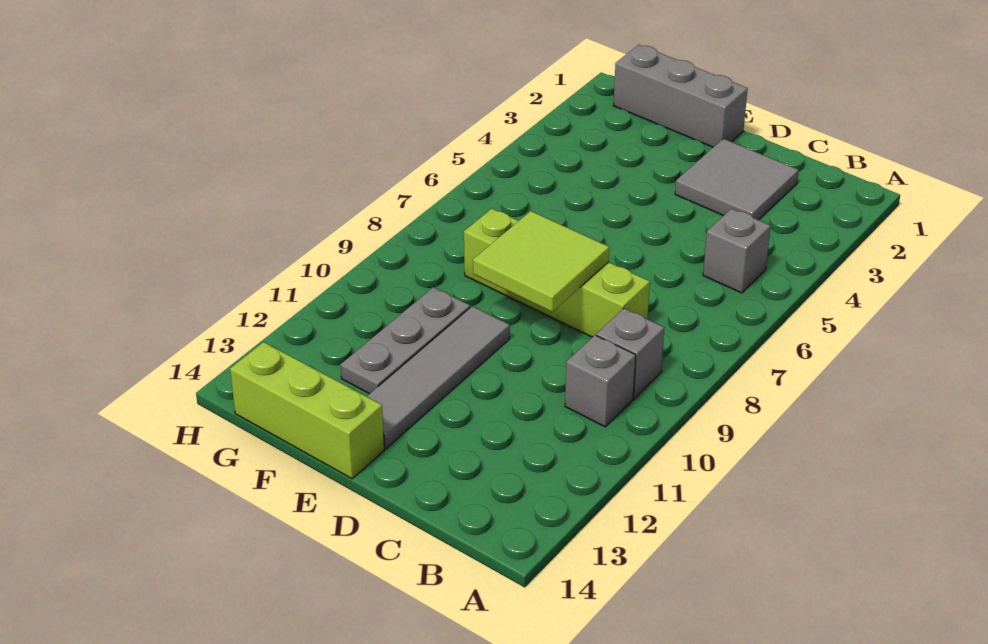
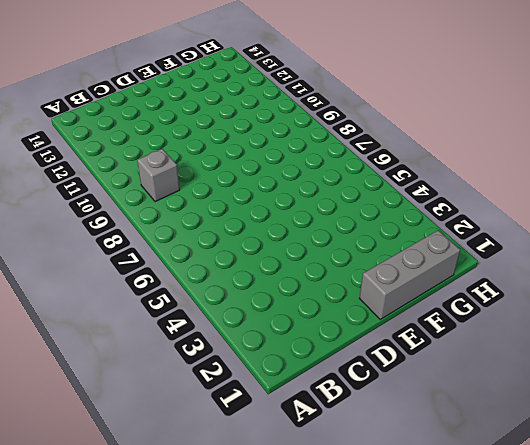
none -> grey brick B5 level 1
none -> grey brick B10 level 1

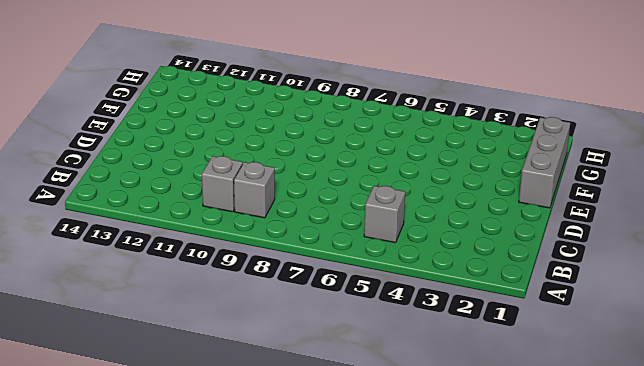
none -> grey tile C2:D3 level 1
none -> lime brick C8:F8 level 1

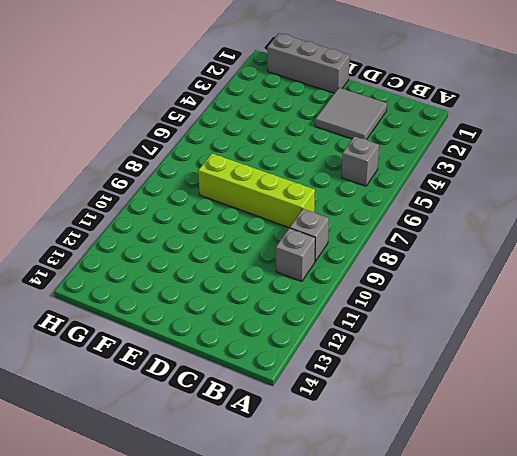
none -> grey tile E10:E13 level 1
none -> lime brick E14:G14 level 1

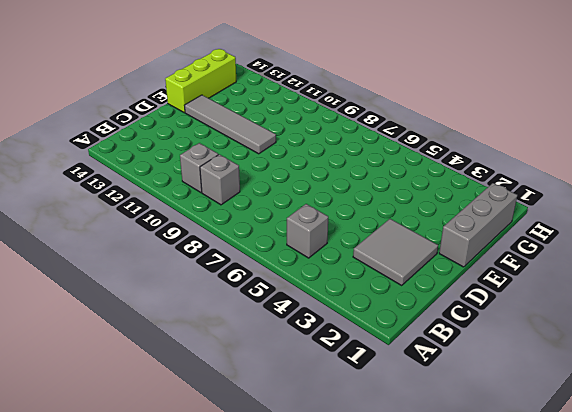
none -> lime brick C8:F8 level 1
none -> grey plate F10:F12 level 1

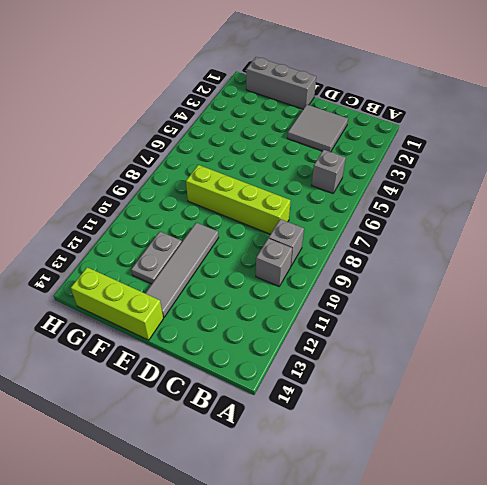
grey plate F11:F12 level 1 -> grey plate F10:F12 level 1
none -> lime tile D8:E9 level 2

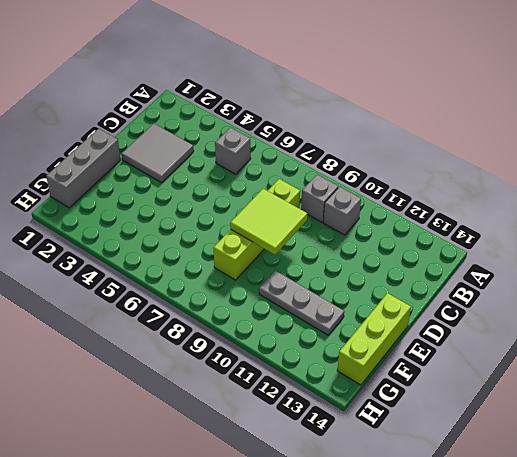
none -> grey tile E10:E13 level 1

